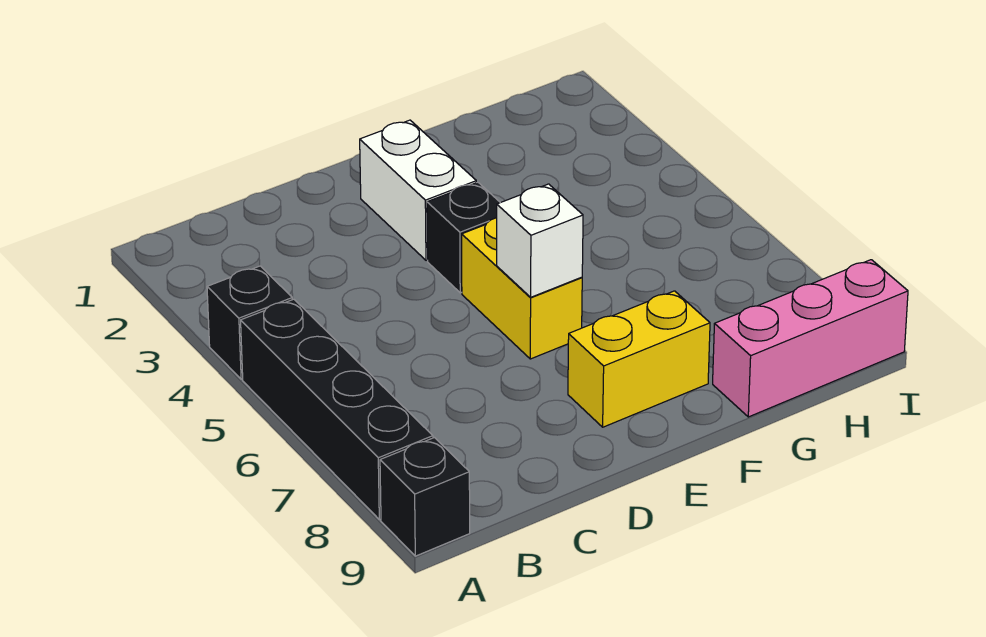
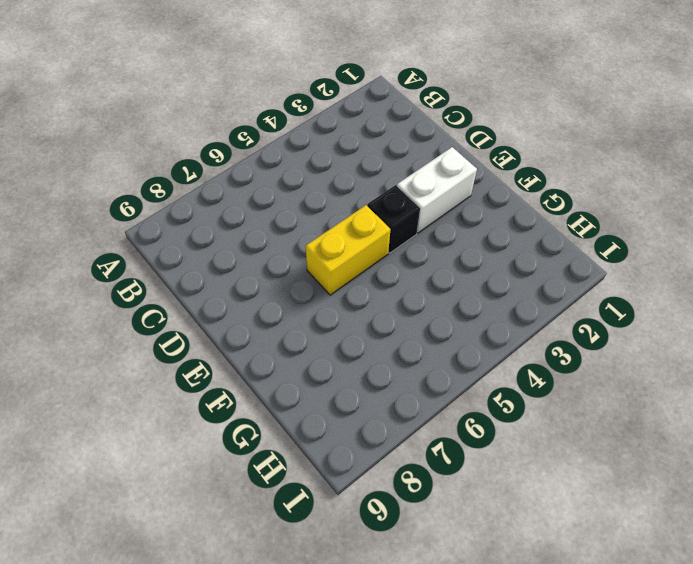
none -> black brick A4 level 1
none -> black brick A5:A8 level 1

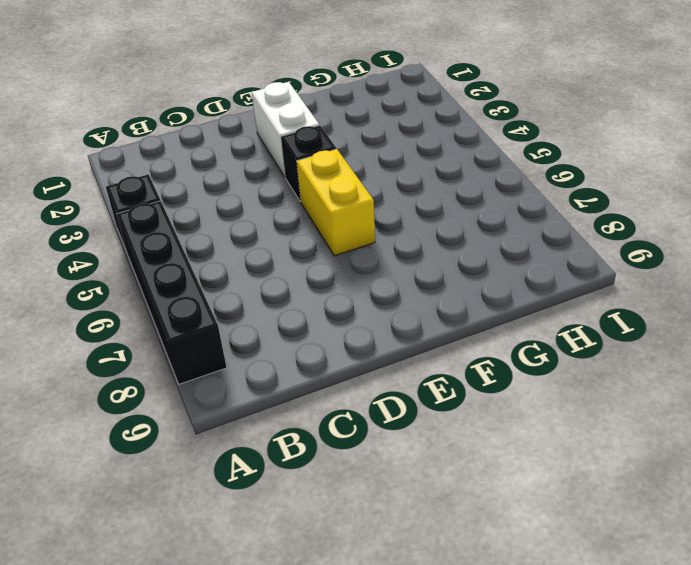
none -> black brick A9 level 1
none -> yellow brick E8:F8 level 1

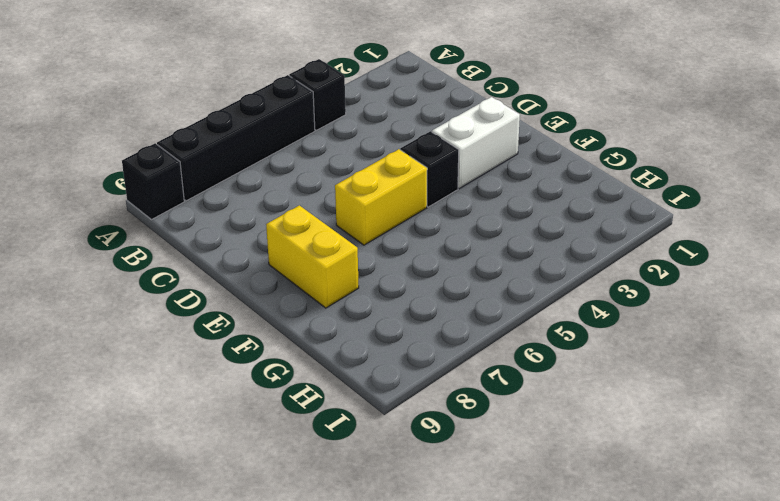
none -> pink brick G9:I9 level 1
none -> white brick E6 level 2

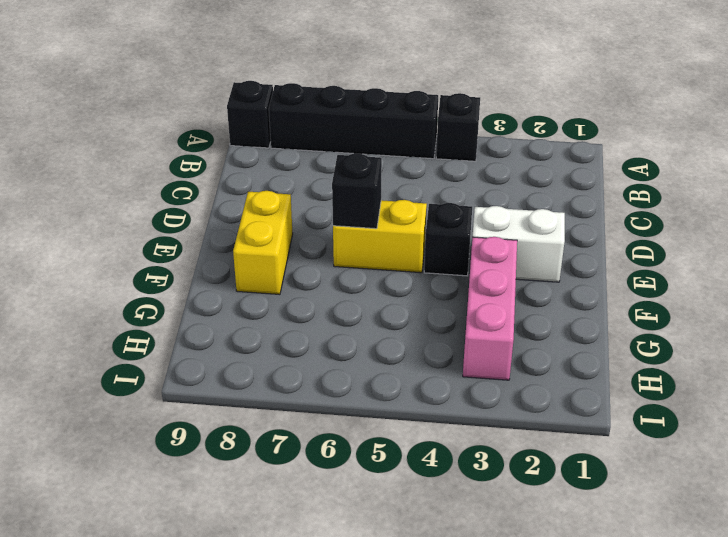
black brick E6 level 2 -> white brick E6 level 2
pink brick F3:H3 level 1 -> pink brick G9:I9 level 1

